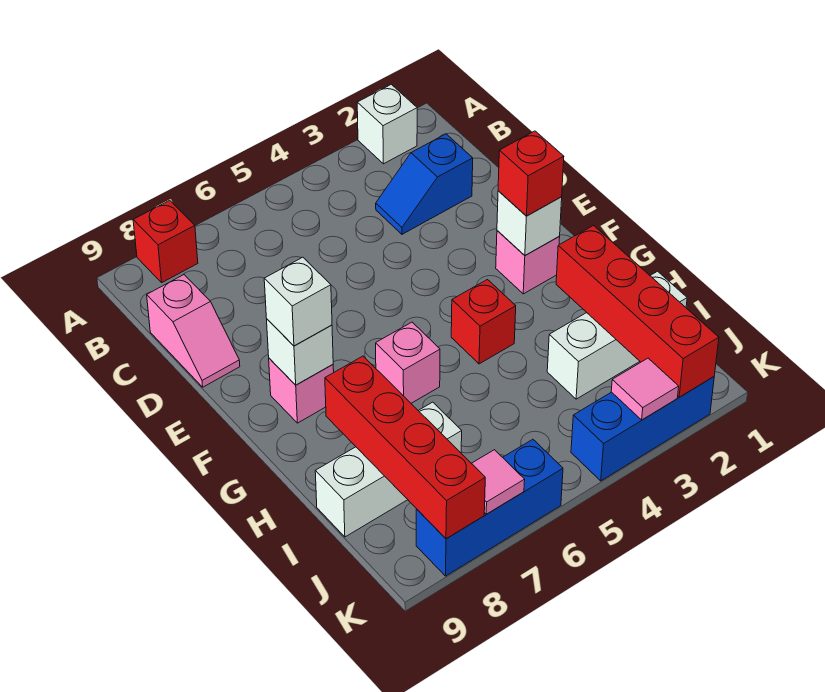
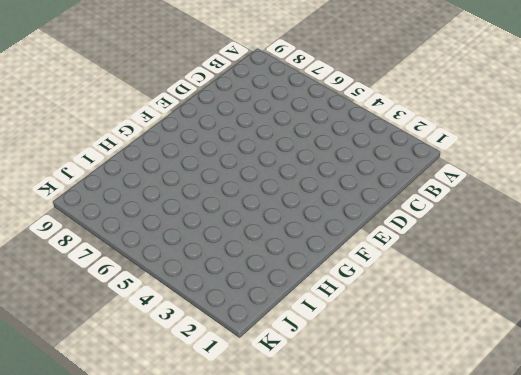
none -> white brick A2 level 1
none -> red brick A8 level 1
none -> blue slope C2:C3 level 1 top 2

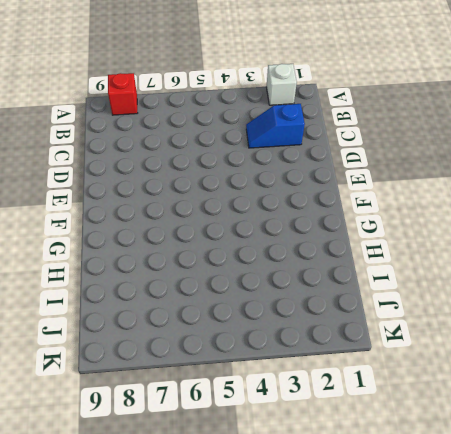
none -> pink slope C9:D9 level 1 top C
none -> pink brick F2 level 1
none -> pink brick F8 level 1

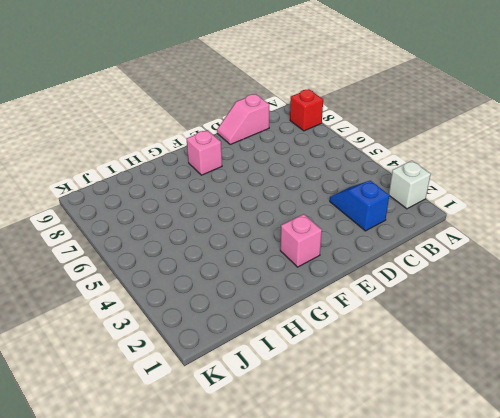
none -> red brick G4 level 1
none -> pink brick G6 level 1
none -> white brick I1:I3 level 1

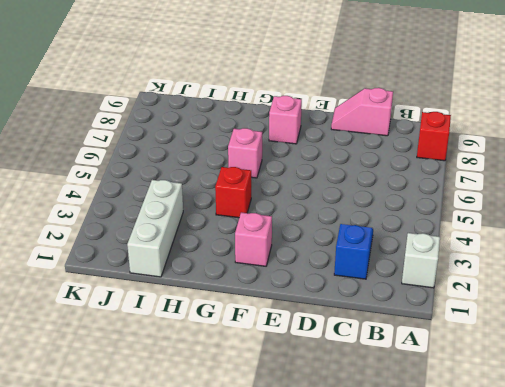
none -> white brick I7:I9 level 1
none -> blue brick K2:K4 level 1
none -> blue brick K6:K8 level 1

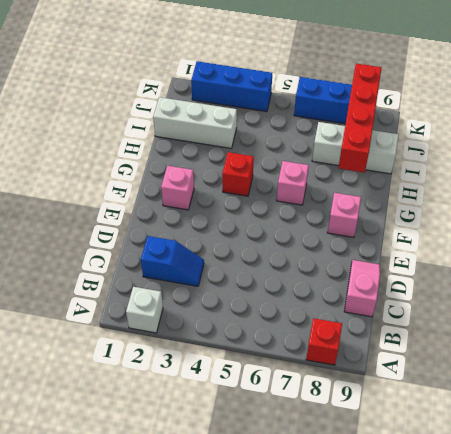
none -> white brick F2 level 2
none -> white brick F8 level 2
none -> red brick H2:K2 level 2

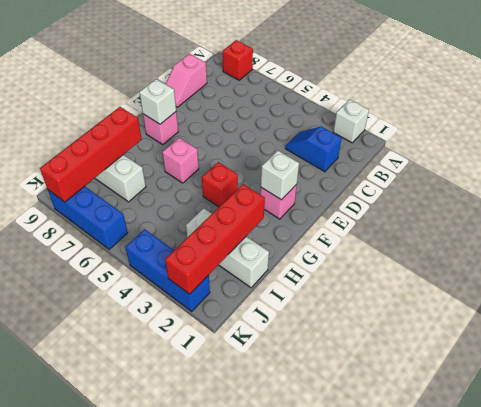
none -> pink tile K3 level 2
none -> pink tile K7 level 2
none -> red brick F2 level 3

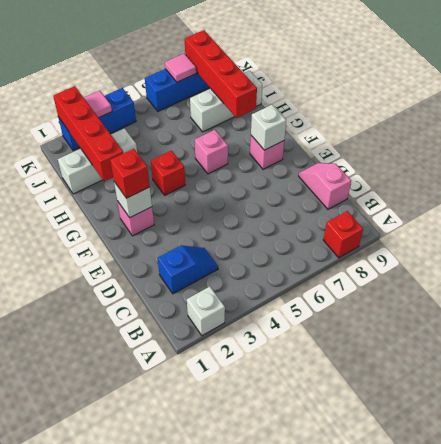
none -> white brick F8 level 3

